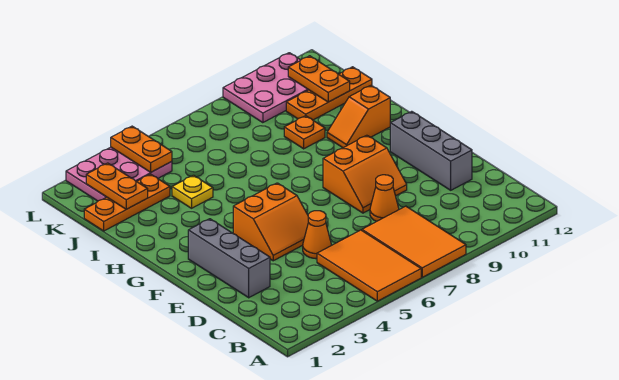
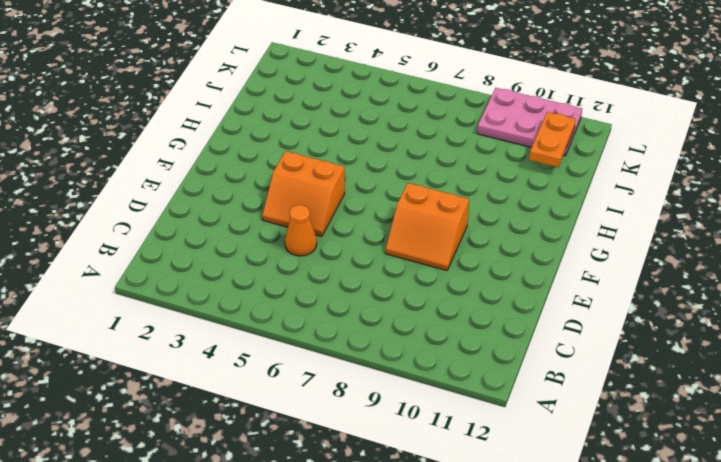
none -> orange tile A5:C6 level 1
none -> orange tile A7:C8 level 1
none -> grey brick D2:F2 level 1

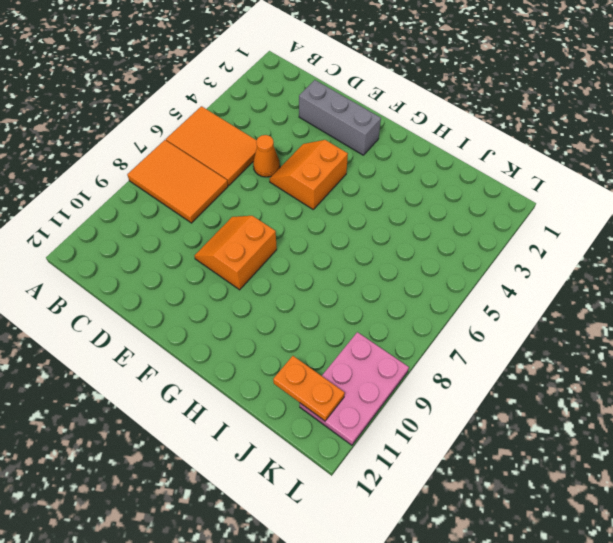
none -> orange cone D8 level 1
none -> grey brick D11:F11 level 1
none -> orange slope H10:H11 level 1 top 11

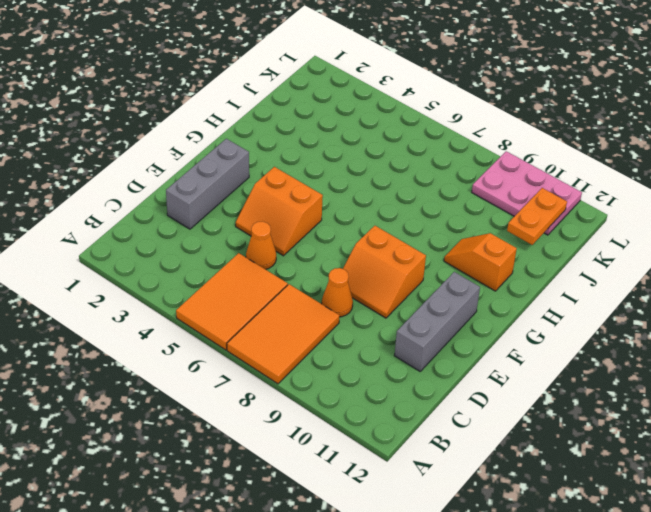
none -> yellow plate I4 level 1
none -> orange plate I9 level 1
none -> orange plate J1:J3 level 1

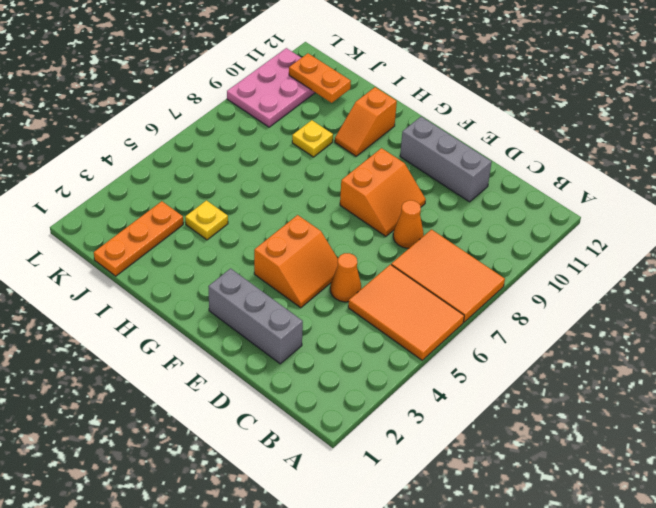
yellow plate I9 level 1 -> orange plate I9 level 1
none -> orange plate J10:J12 level 1
none -> pink plate K2:L4 level 1
none -> orange plate J2:K2 level 2

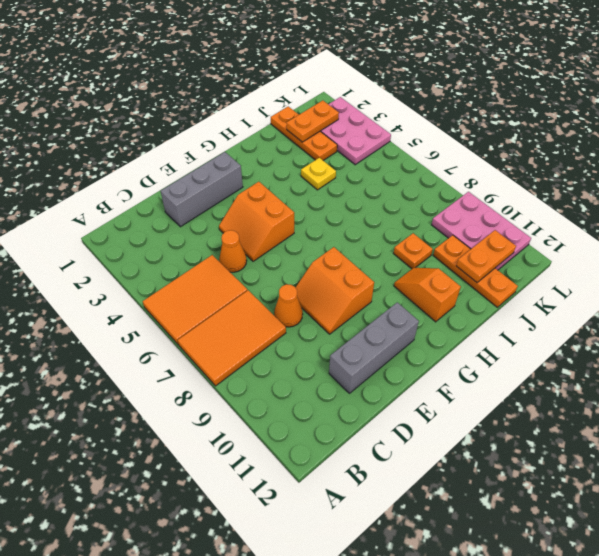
none -> orange plate K4:L4 level 2

